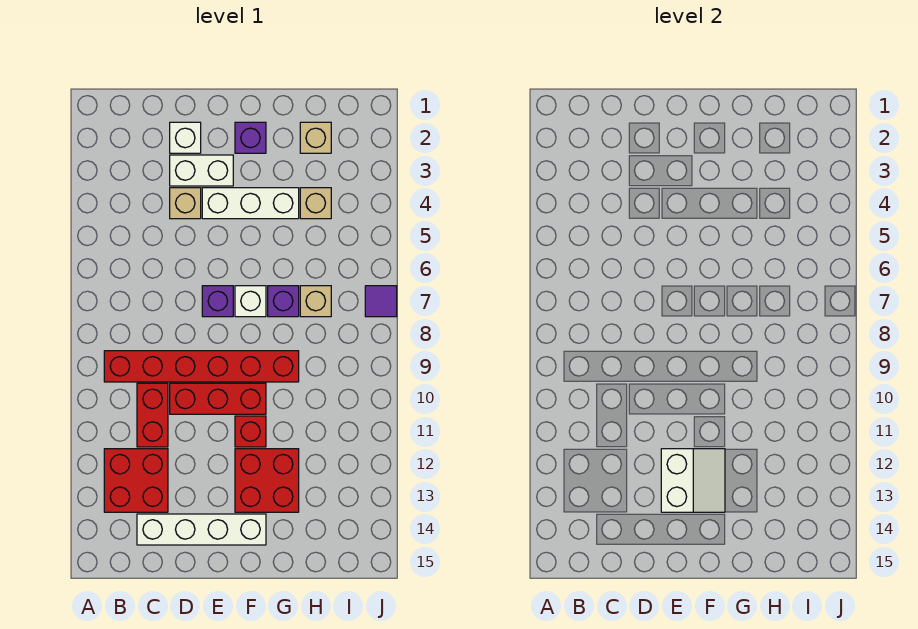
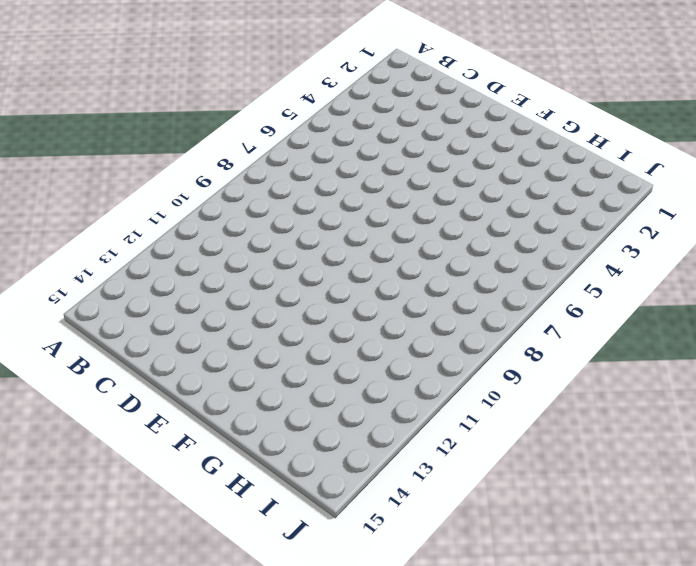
none -> red brick B9:G9 level 1
none -> red brick B12:C13 level 1
none -> red brick C10:C11 level 1

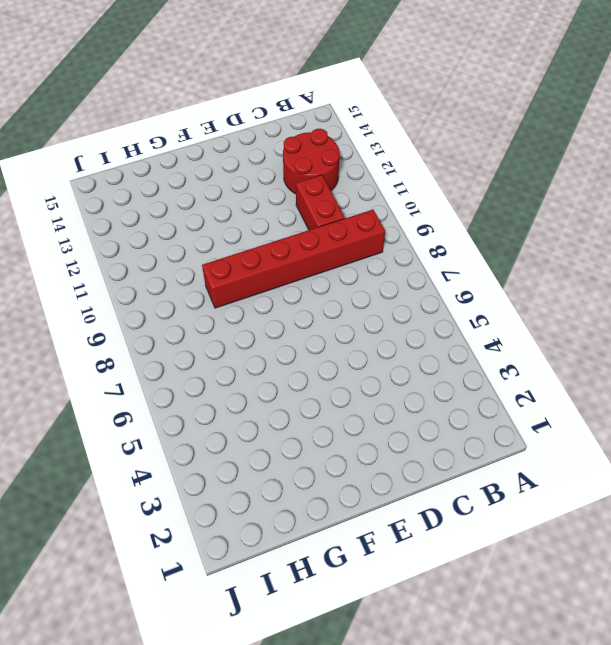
red round brick B12:C13 level 1 -> red brick B12:C13 level 1
none -> white brick C14:F14 level 1
none -> white brick D2 level 1
none -> white brick D3:E3 level 1

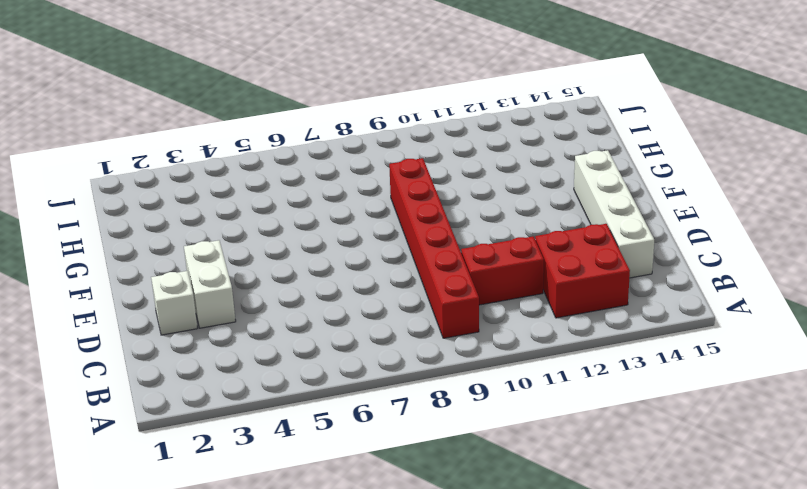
none -> tan brick D4 level 1
none -> red brick D10:F10 level 1
none -> white brick E4:G4 level 1

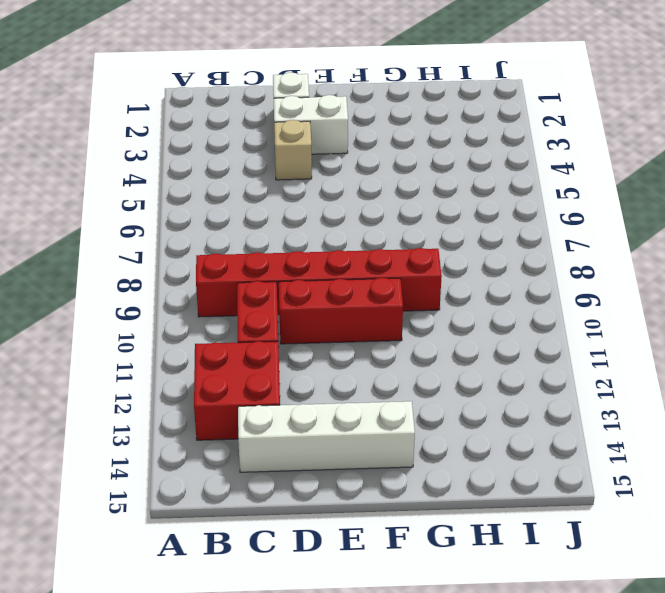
none -> white brick E4:G4 level 1
none -> purple brick E7 level 1
none -> purple brick F2 level 1

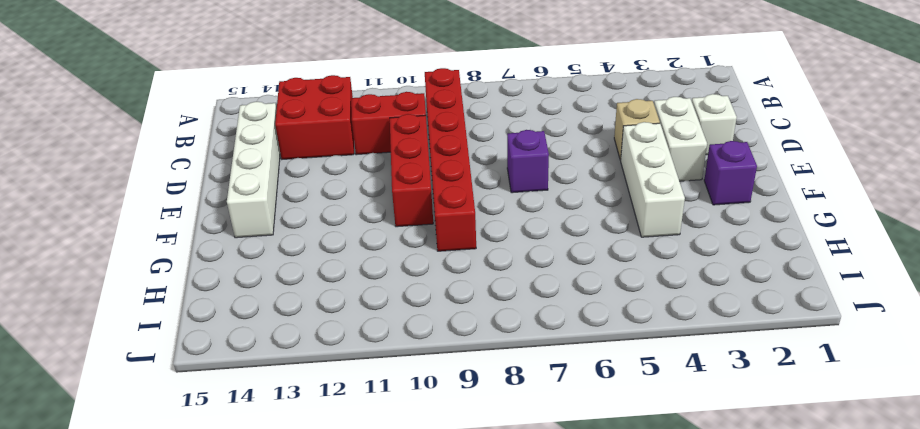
none -> white brick F7 level 1
none -> red brick F11 level 1
none -> red brick F12:G13 level 1

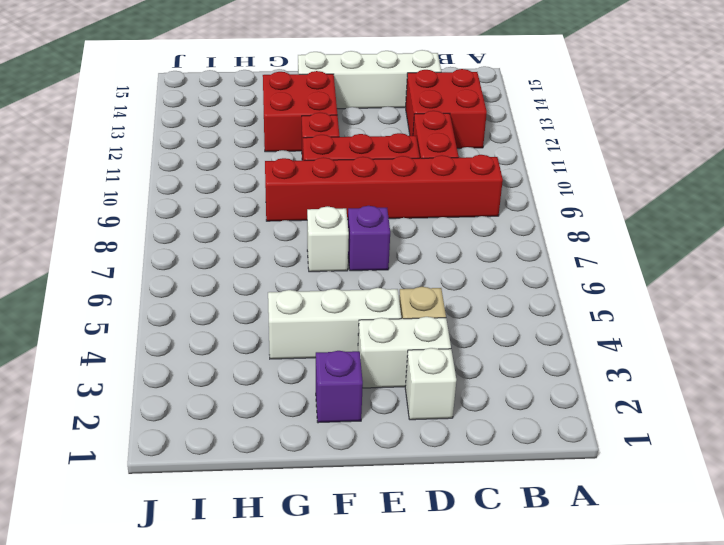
none -> purple brick G7 level 1
none -> tan brick H2 level 1
none -> tan brick H4 level 1

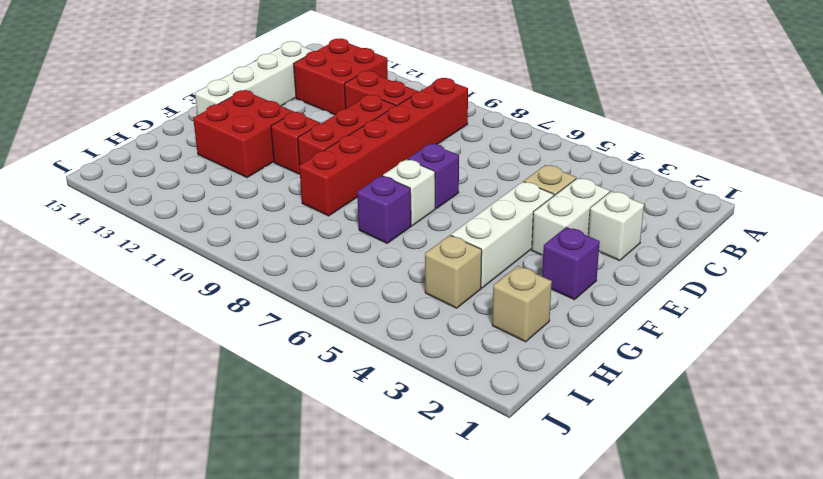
none -> tan brick H7 level 1
none -> purple tile J7 level 1
none -> white slope E12:F13 level 2 top E

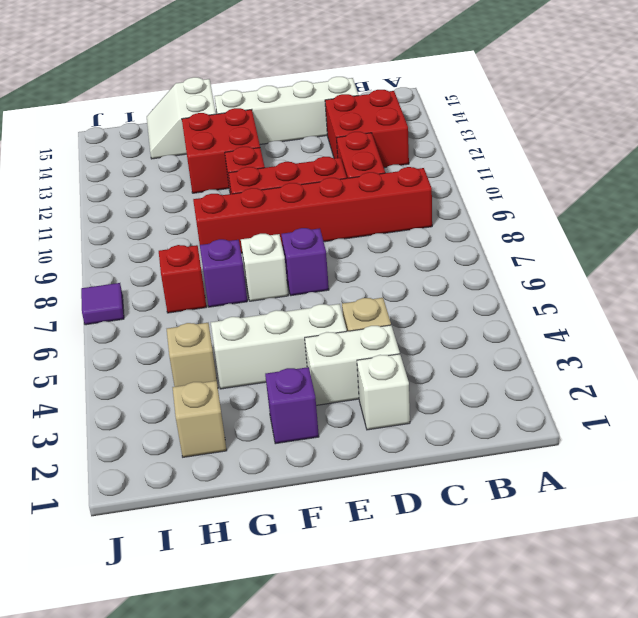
white slope G14:H15 level 1 top G -> white slope E12:F13 level 2 top E
red brick H7 level 1 -> tan brick H7 level 1

